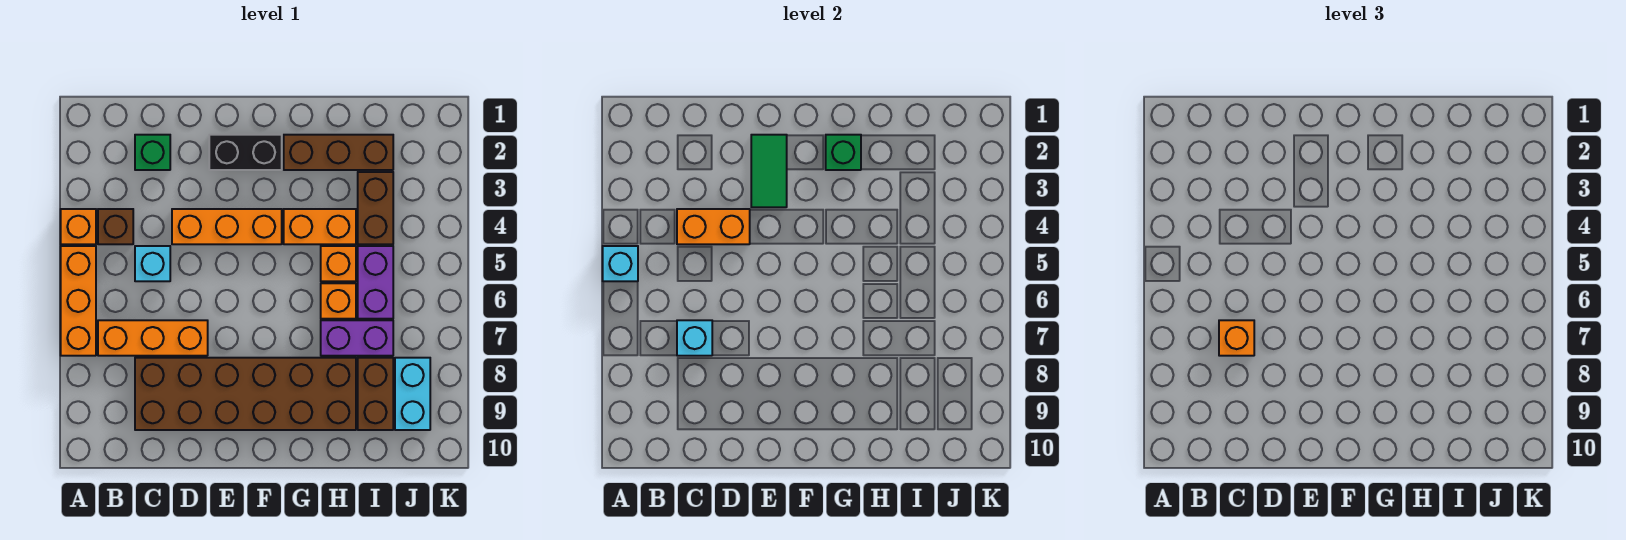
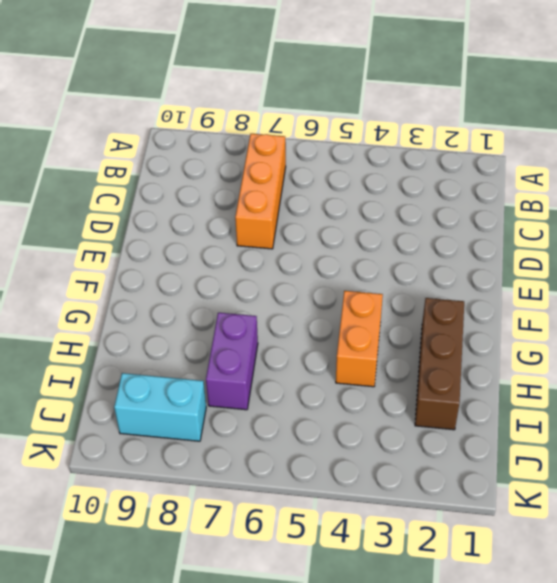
none -> orange brick A4 level 1
none -> orange brick A5:A7 level 1
none -> brown brick B4 level 1

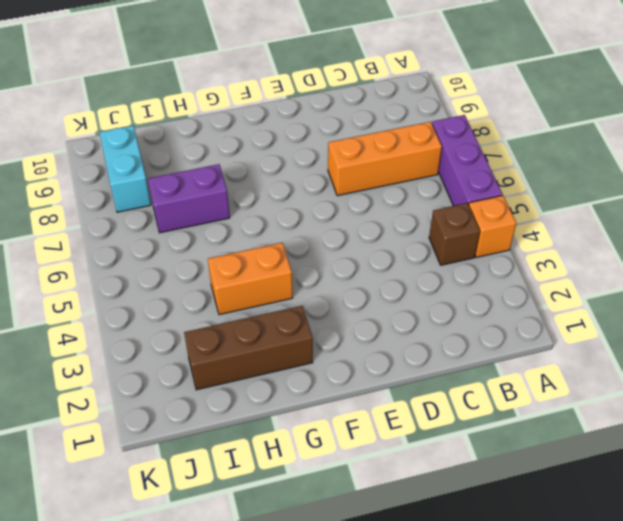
purple brick A5:A7 level 1 -> orange brick A5:A7 level 1
none -> green brick C2 level 1
none -> cyan brick C5 level 1
none -> brown brick C8:H9 level 1

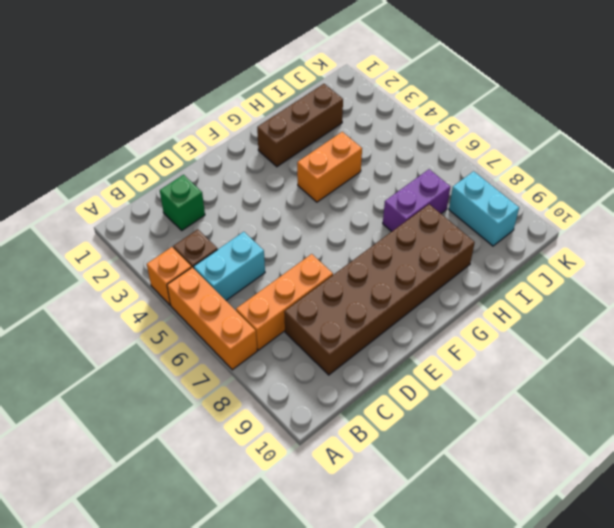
cyan brick B5:C5 level 1 -> cyan brick C5 level 1
none -> orange brick D4:F4 level 1
none -> black brick E2:F2 level 1
none -> orange brick H5 level 1

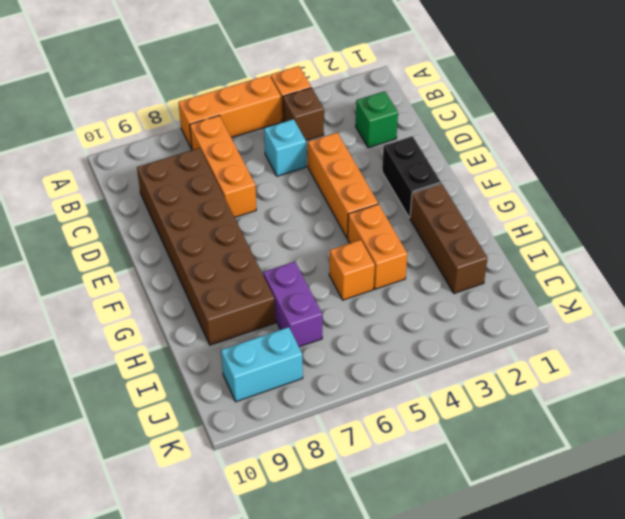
none -> orange brick H6 level 1
none -> brown brick I3:I4 level 1
none -> purple brick I5:I6 level 1

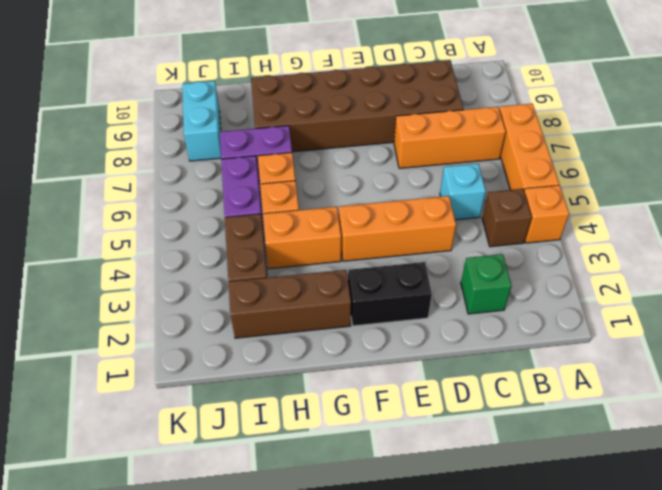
none -> brown brick I8:I9 level 1
none -> cyan brick A5 level 2
none -> orange brick C4:D4 level 2

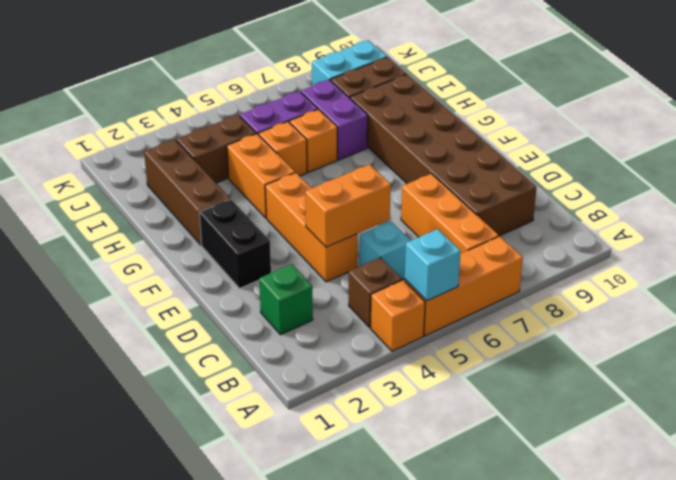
orange brick D4:D5 level 2 -> orange brick C4:D4 level 2
none -> cyan brick C7 level 2
none -> green tile E2:E3 level 2
none -> green brick G2 level 2

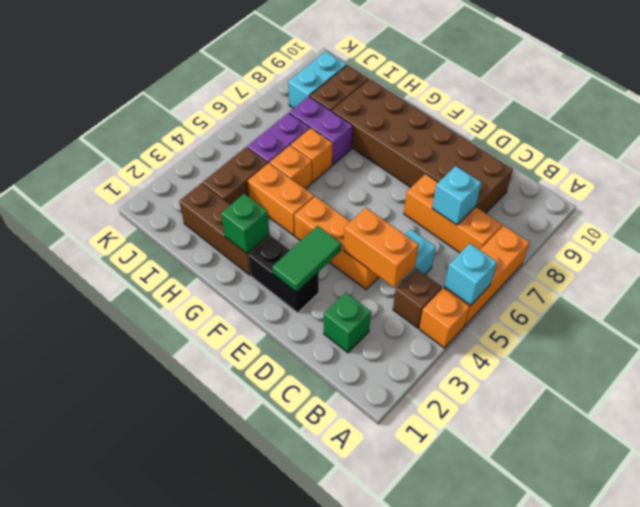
none -> orange brick C7 level 3

